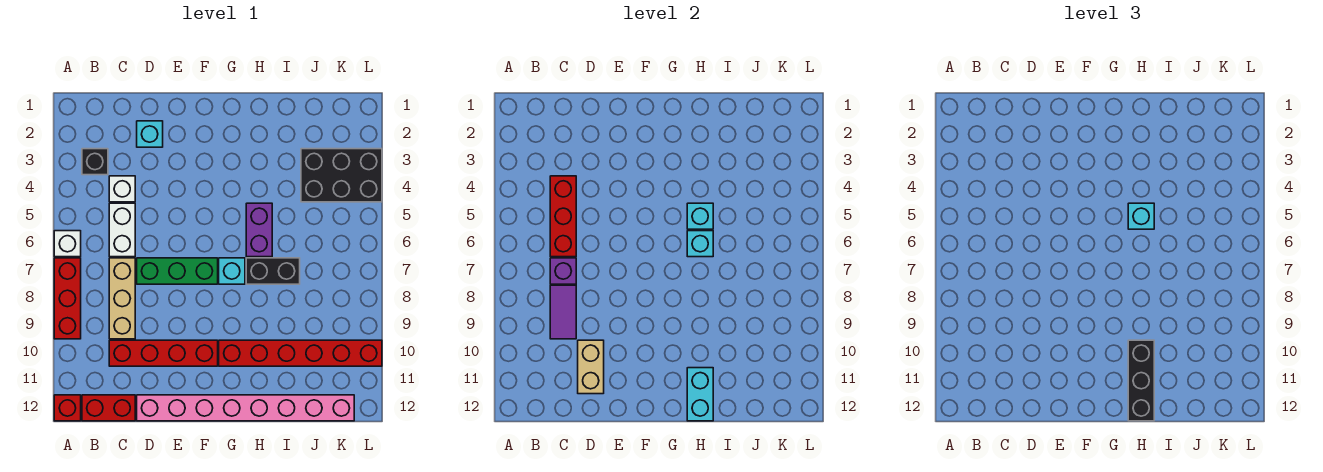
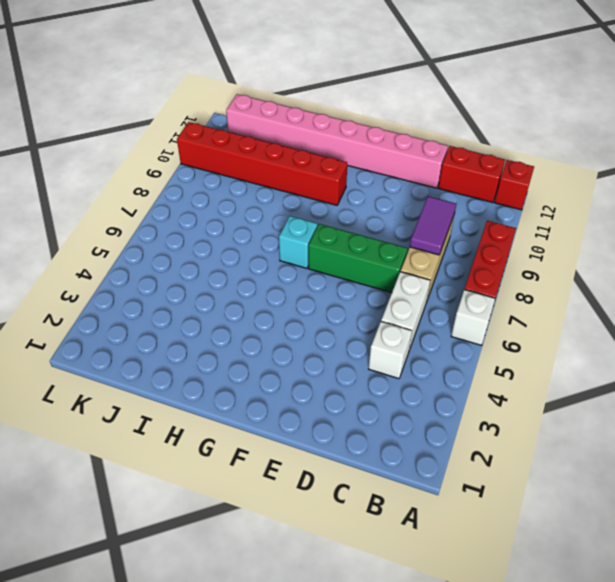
none -> black brick B3 level 1
none -> red brick C10:F10 level 1
none -> cyan brick D2 level 1

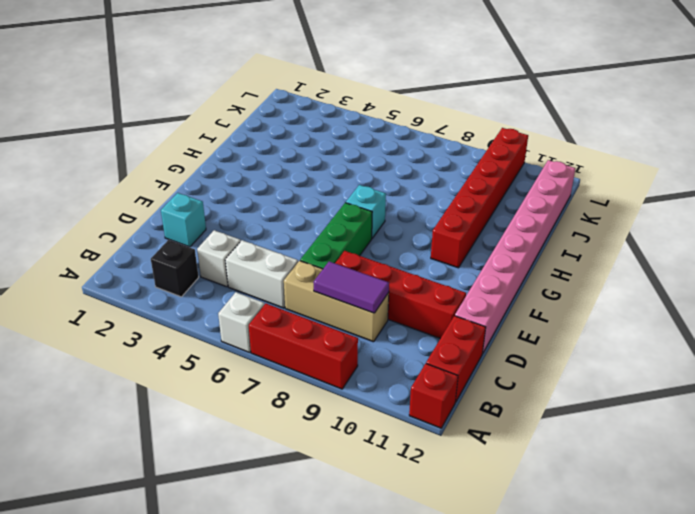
red brick D8:D11 level 1 -> red brick C10:F10 level 1
none -> purple brick H5:H6 level 1
none -> black brick H7:I7 level 1
none -> black brick J3:L4 level 1

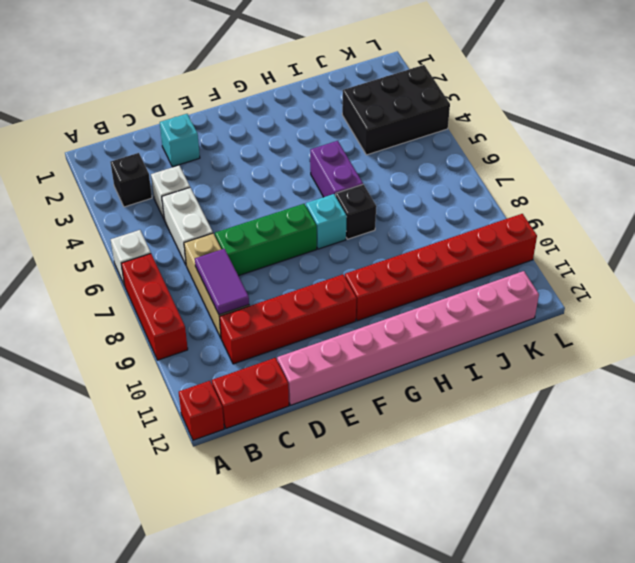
black brick H7 level 1 -> black brick H7:I7 level 1
none -> red brick C4:C6 level 2
none -> purple brick C7 level 2
none -> tan brick D10:D11 level 2

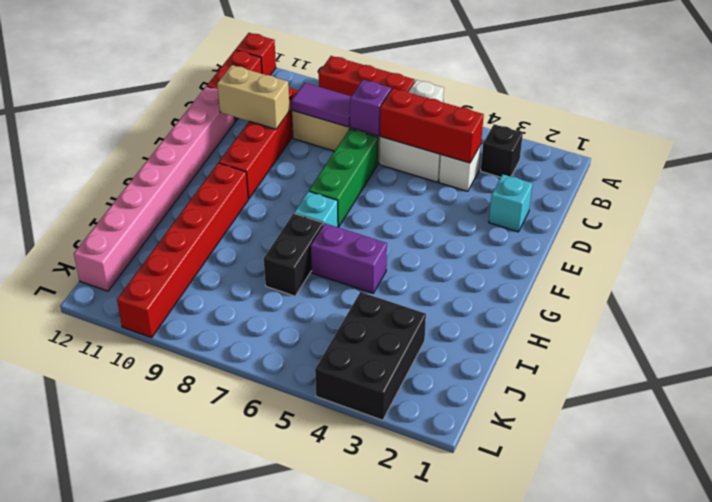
none -> cyan brick H5 level 2
none -> cyan brick H6 level 2
none -> cyan brick H11:H12 level 2

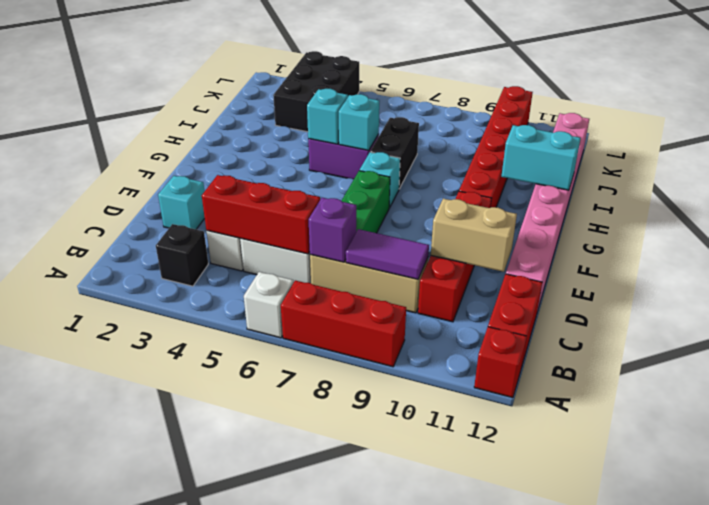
none -> cyan brick H5 level 3
none -> black brick H10:H12 level 3

